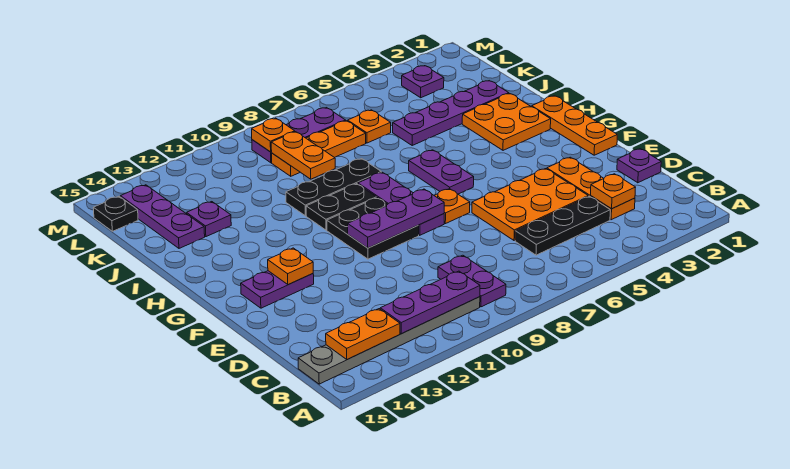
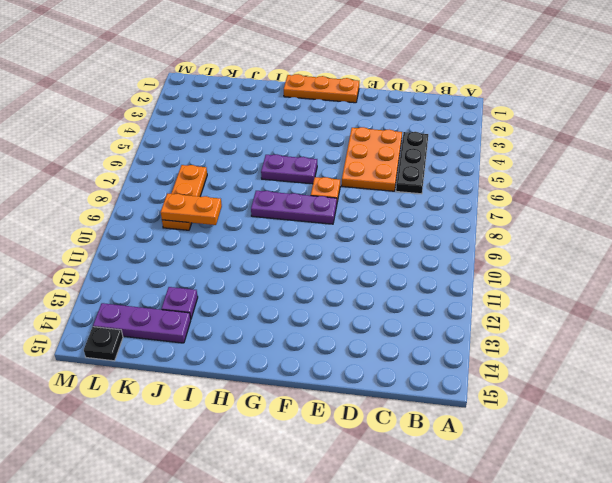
none -> purple plate B9:C9 level 1
none -> grey plate B10:B15 level 1
none -> orange plate C3:E3 level 1
none -> purple plate D1 level 1

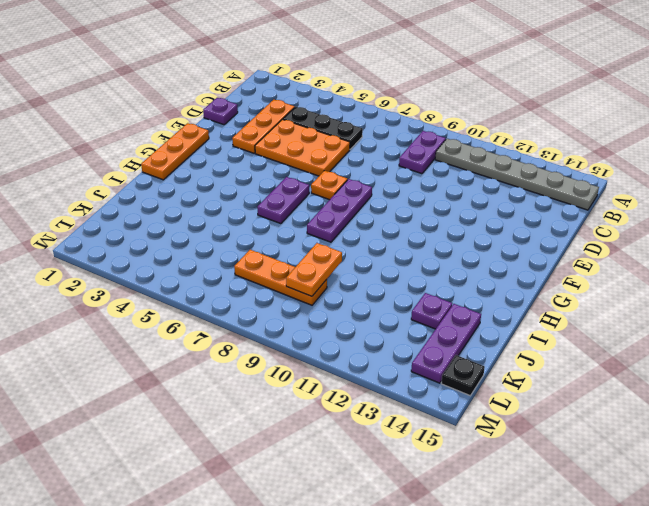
none -> black plate F9:G10 level 1
none -> purple plate F13:F14 level 1
none -> orange plate H2:I3 level 1
none -> black plate H9:H10 level 1

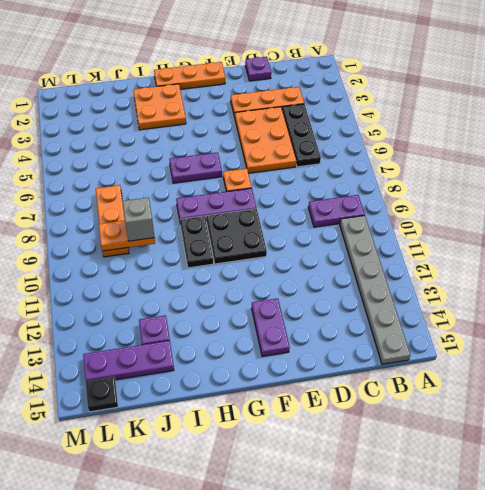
grey brick J9 level 3 -> none
none -> black plate I8:I10 level 1
none -> purple plate J2:J5 level 1
none -> orange plate K6 level 1
none -> purple plate L3 level 1

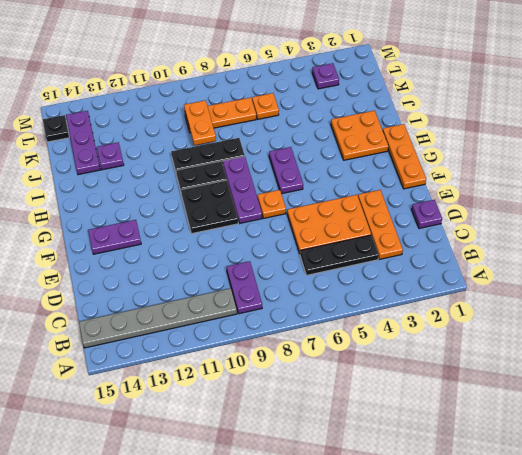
none -> purple plate J2:J5 level 1
none -> purple plate L7:L9 level 1
none -> purple plate B10:B12 level 2
none -> orange plate B13:B14 level 2

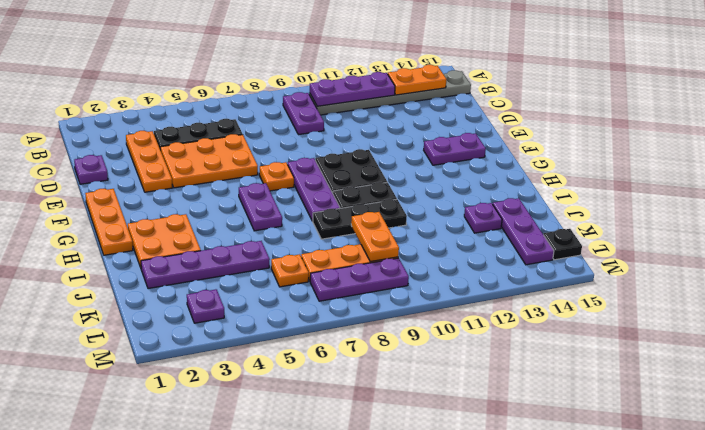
none -> orange plate C3 level 2
none -> purple plate F8:F10 level 2
none -> orange plate F13 level 2
none -> orange plate L9 level 2

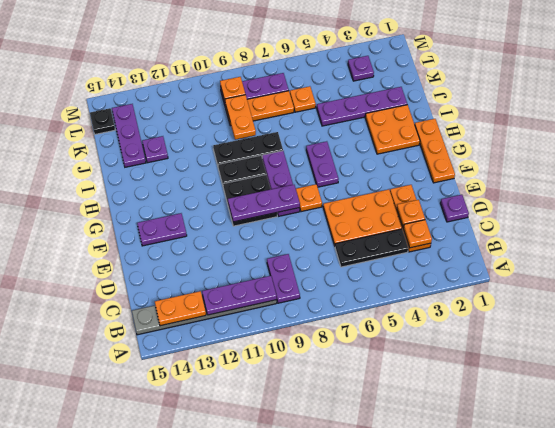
orange plate D3 level 2 -> orange plate F13 level 2

